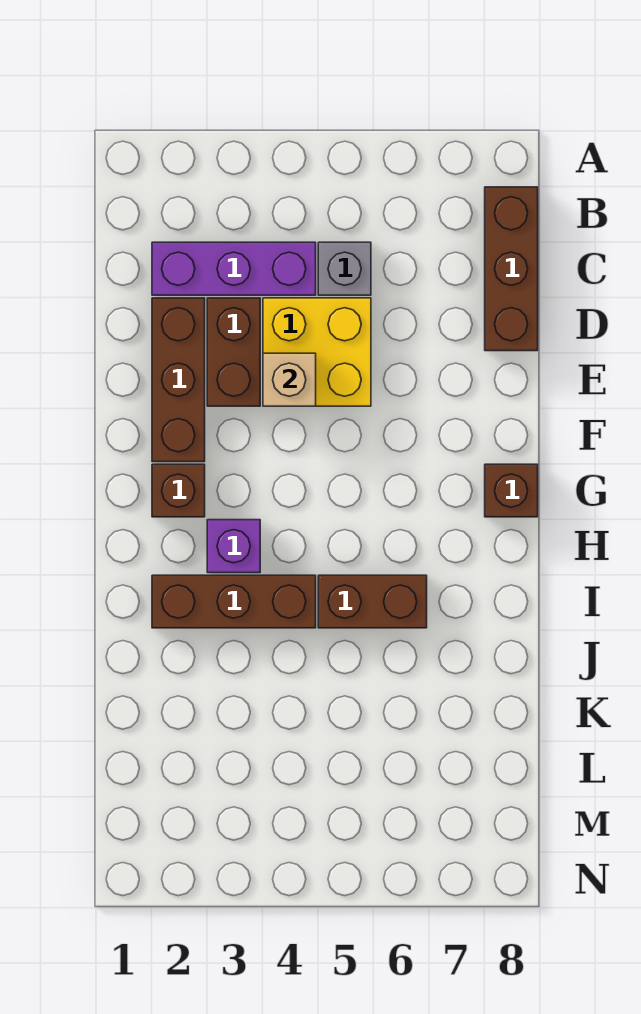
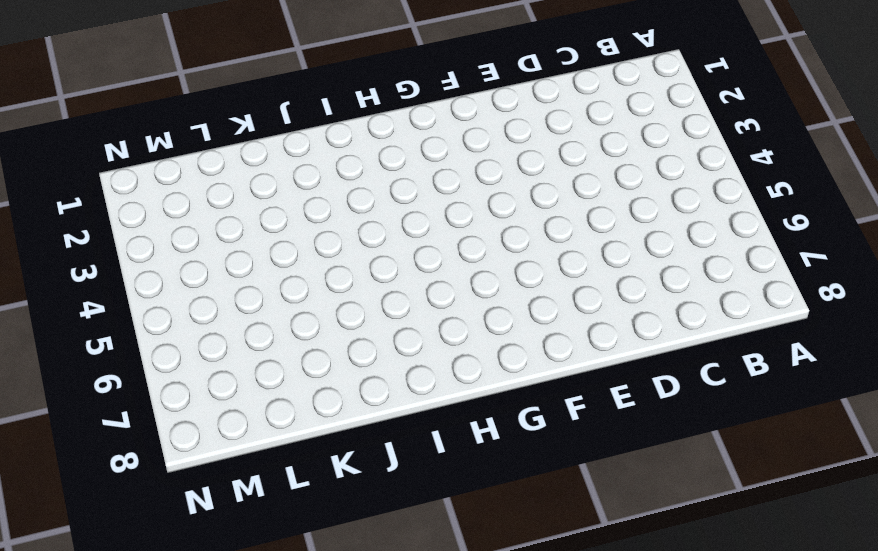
none -> brown brick B8:D8 level 1
none -> purple brick C2:C4 level 1
none -> grey brick C5 level 1

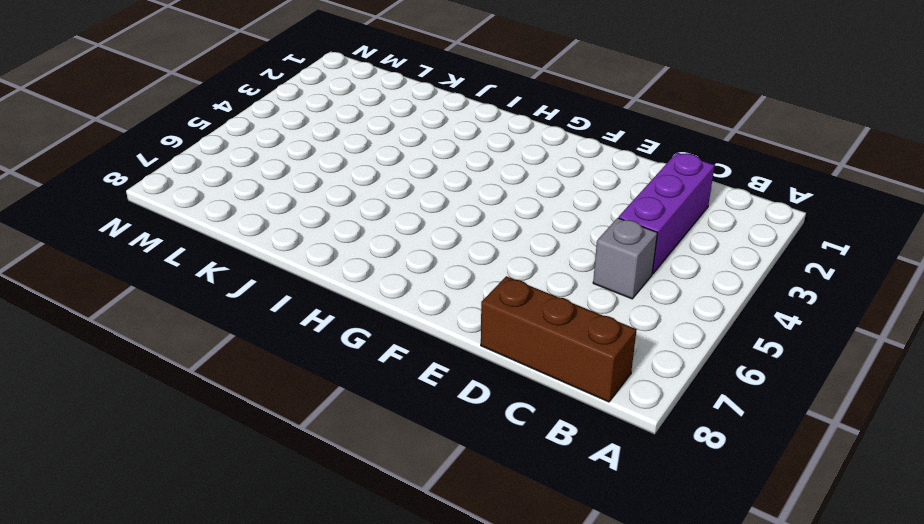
none -> brown brick D2:F2 level 1
none -> brown brick D3:E3 level 1
none -> yellow brick D4:E5 level 1

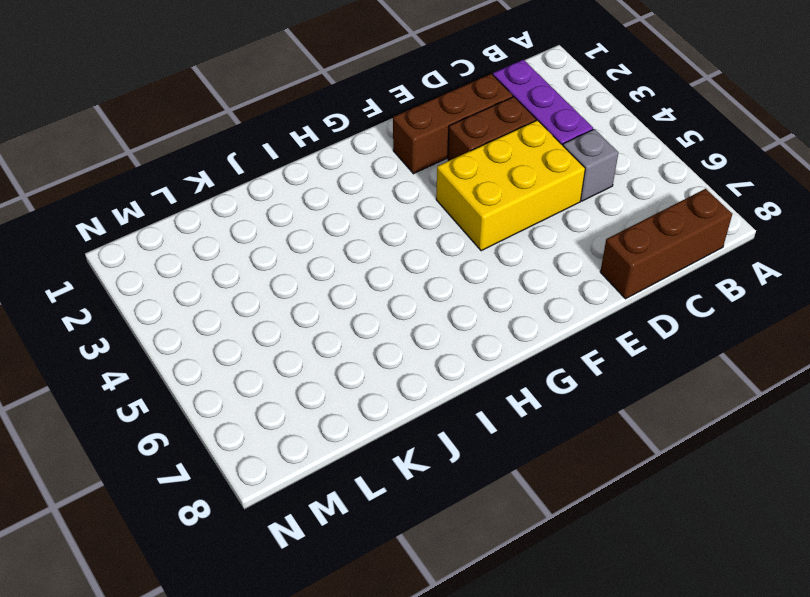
yellow brick D4:F5 level 1 -> yellow brick D4:E5 level 1
none -> brown brick G2 level 1
none -> brown brick G8 level 1
none -> purple brick H3 level 1

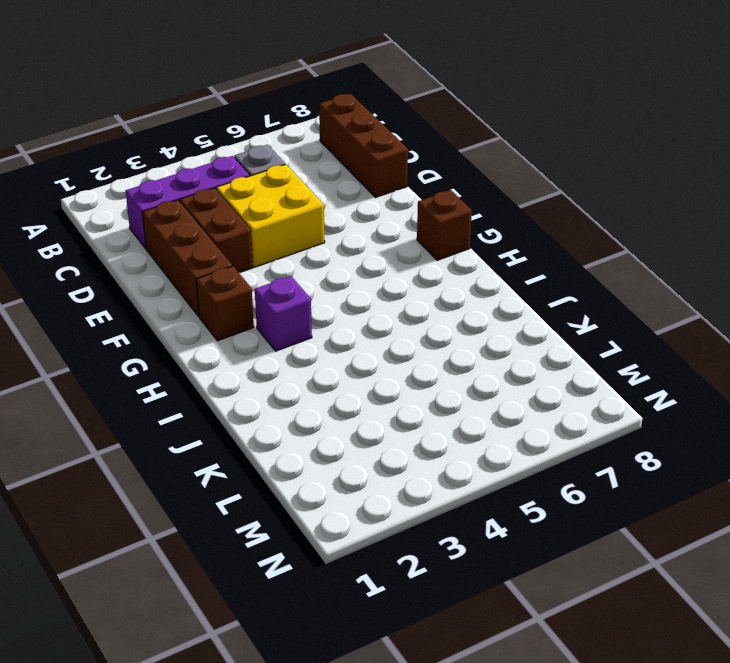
none -> brown brick I2:I4 level 1
none -> brown brick I5:I6 level 1
none -> tan brick E4 level 2

